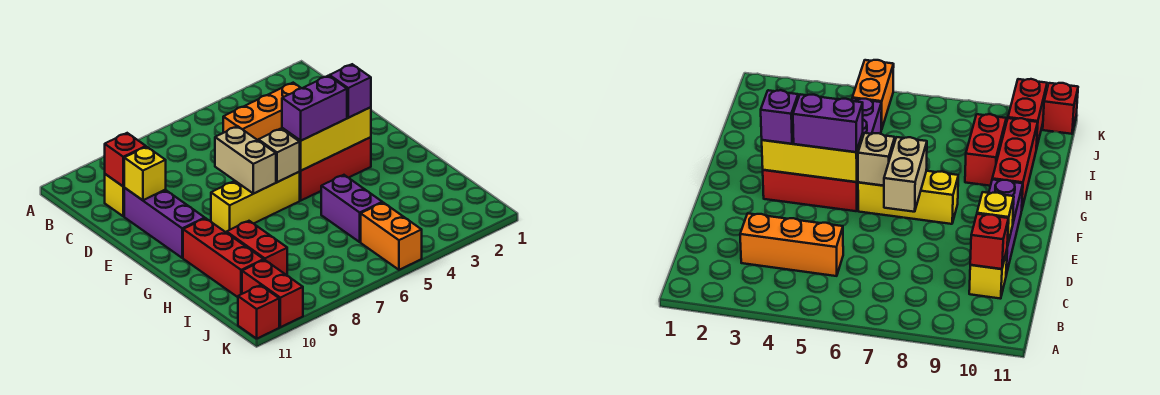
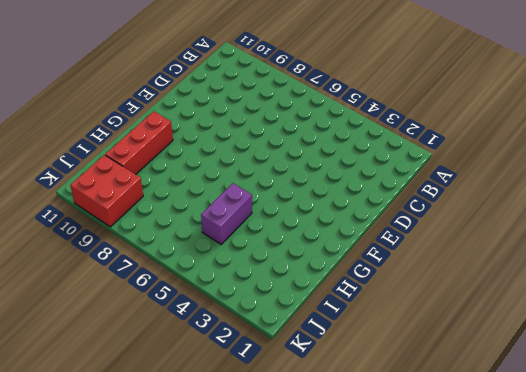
red brick J9:K10 level 1 -> red brick J10:K10 level 1
none -> orange brick C3:C5 level 1
none -> yellow brick C10 level 1
none -> purple brick D10:F10 level 1

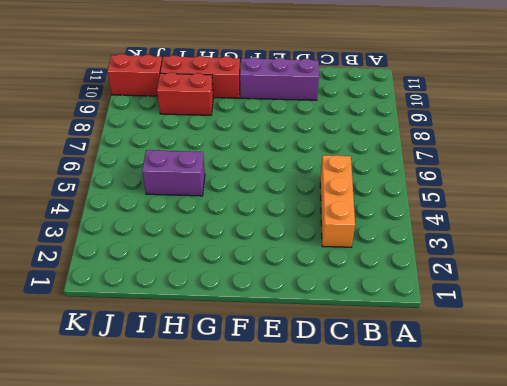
none -> yellow brick C10 level 1
none -> red brick F3:F5 level 1
none -> yellow brick F6:F8 level 1

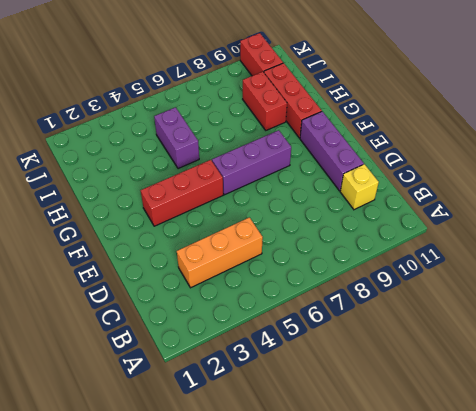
purple brick F6:F8 level 1 -> yellow brick F6:F8 level 1
none -> orange brick J5:K5 level 1
none -> red brick K11 level 1
none -> red brick C10 level 2

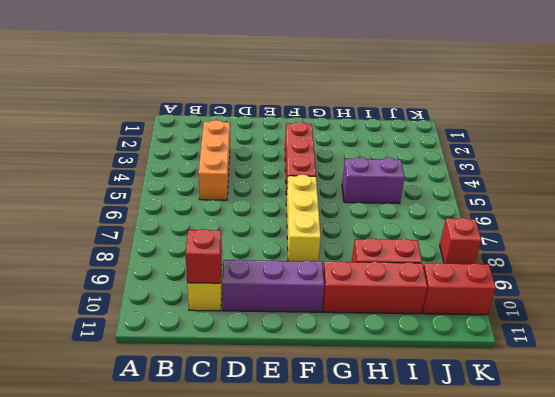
red brick K8 level 1 -> red brick K11 level 1
none -> orange brick J5:K5 level 1
none -> yellow brick D10 level 2
none -> tan brick E7:F7 level 2

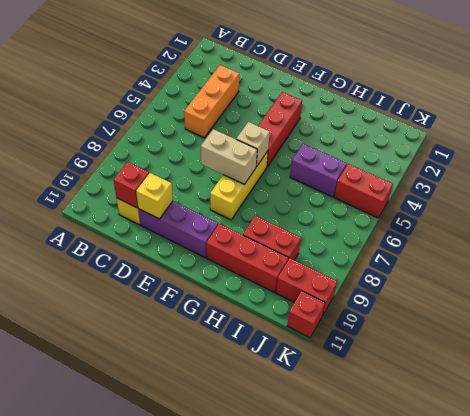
red brick J5:K5 level 1 -> orange brick J5:K5 level 1
none -> yellow brick F3:F5 level 2
none -> purple brick F3 level 3
none -> purple brick F4:F5 level 3

